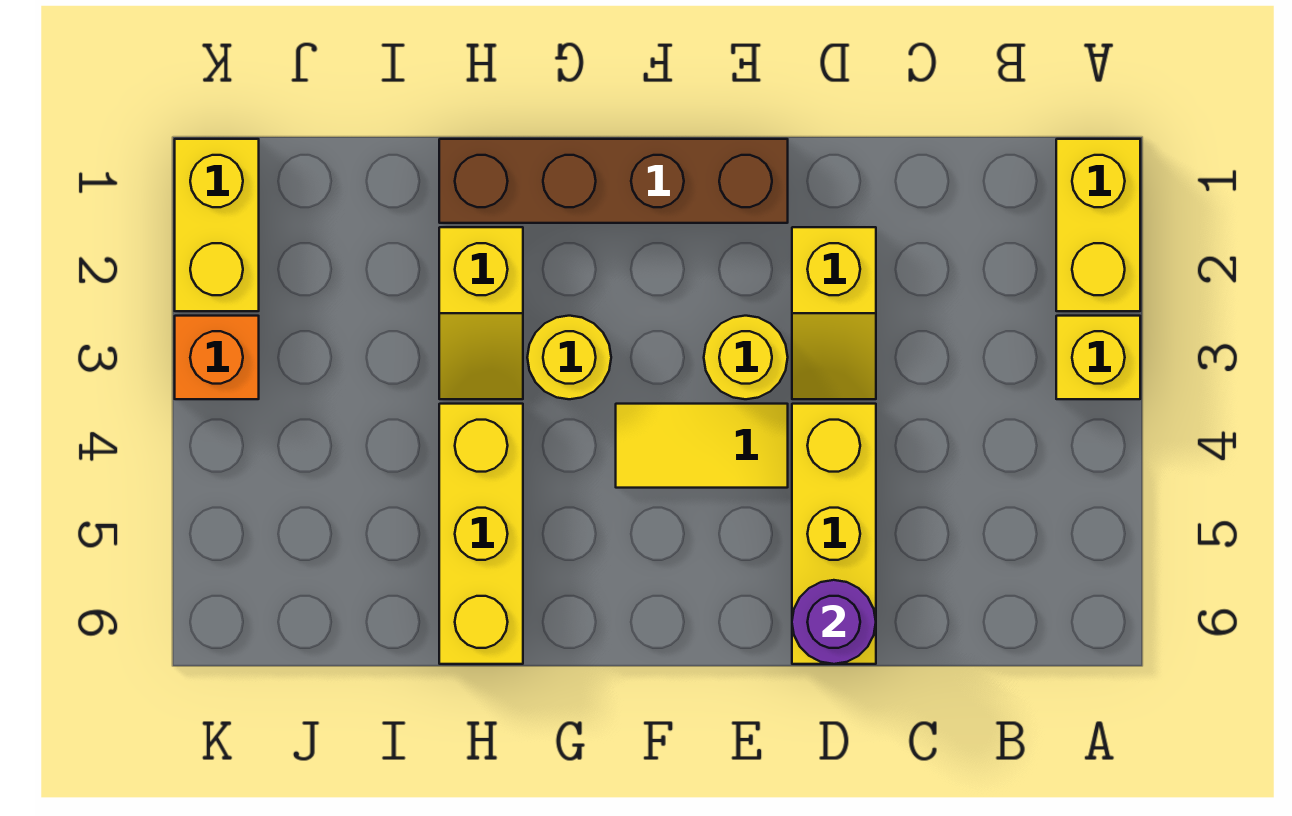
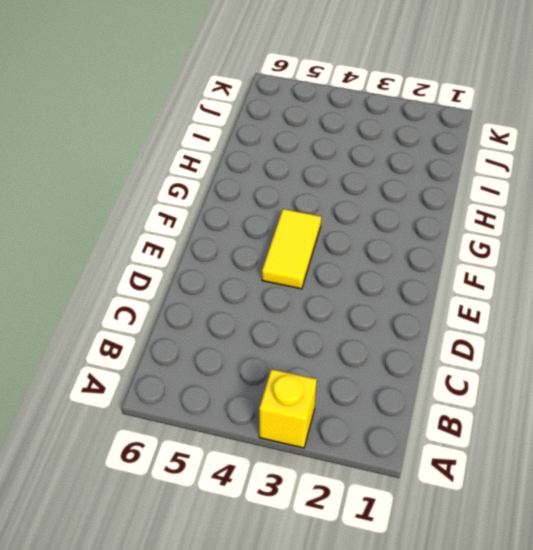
none -> yellow brick A1:A2 level 1
none -> yellow slope D2:D3 level 1 top 2
none -> yellow brick D4:D6 level 1

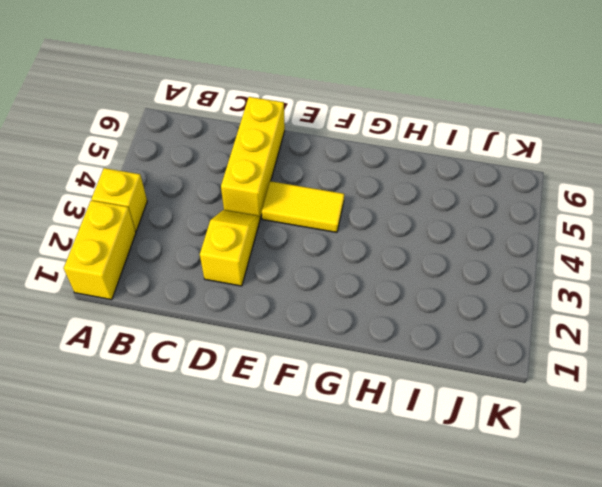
none -> brown brick E1:H1 level 1
none -> yellow round brick E3 level 1
none -> yellow round brick G3 level 1

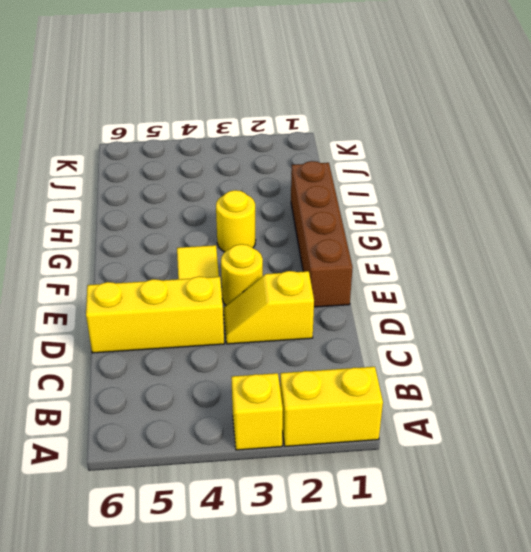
none -> yellow slope H2:H3 level 1 top 2
none -> yellow brick H4:H6 level 1
none -> yellow brick K1:K2 level 1

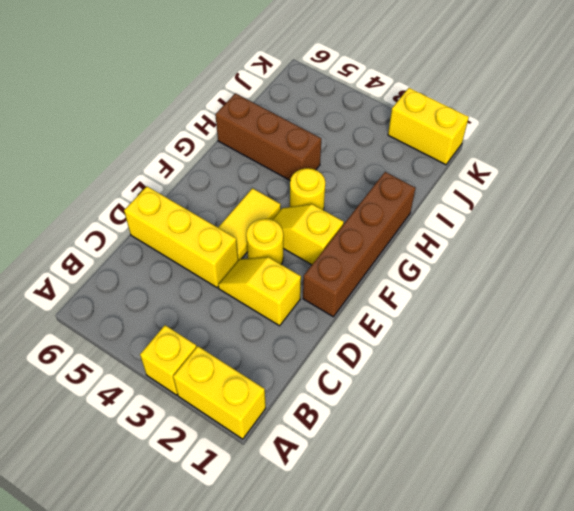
yellow slope F2:F3 level 1 top 2 -> yellow slope H2:H3 level 1 top 2
brown brick H4:H6 level 1 -> yellow brick H4:H6 level 1
none -> orange brick K3 level 1
none -> purple round brick D6 level 2

